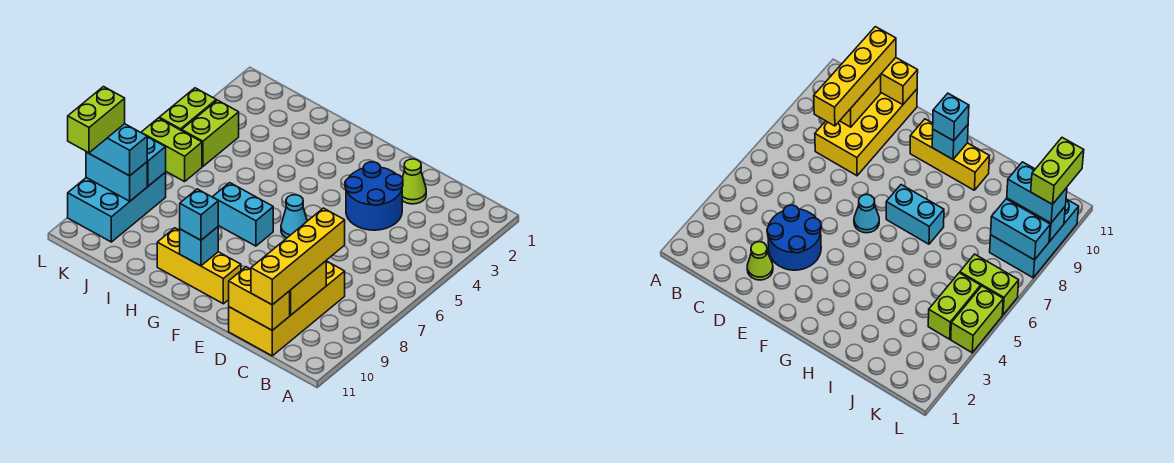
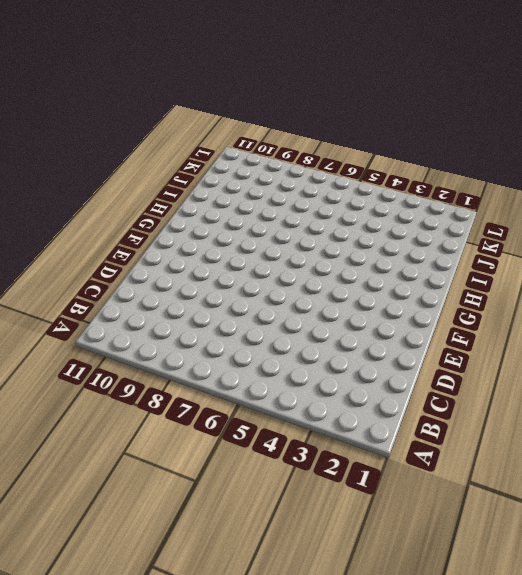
none -> yellow brick C8:D11 level 1
none -> lime cone D2 level 1
none -> blue round brick D3:E4 level 1

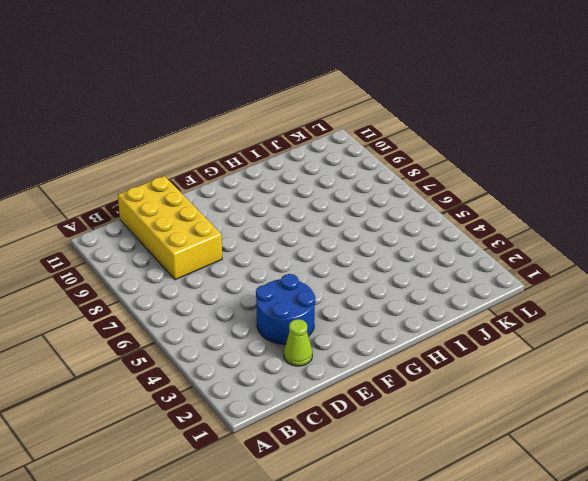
none -> cyan cone F6 level 1
none -> yellow brick F10:H10 level 1
none -> cyan brick G7:H7 level 1

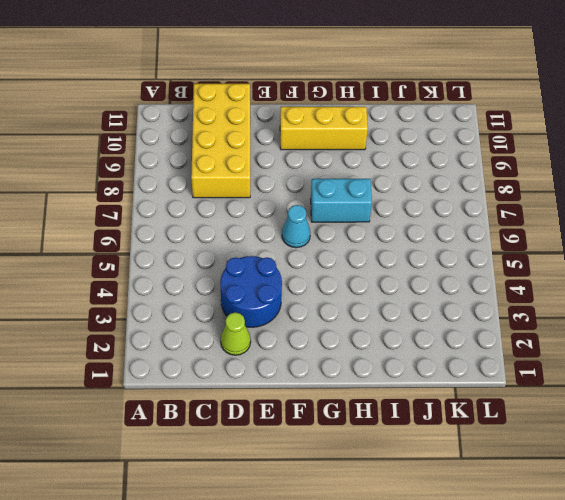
none -> lime brick K4:K5 level 1
none -> lime brick K6:L6 level 1
none -> cyan brick K8:L10 level 1

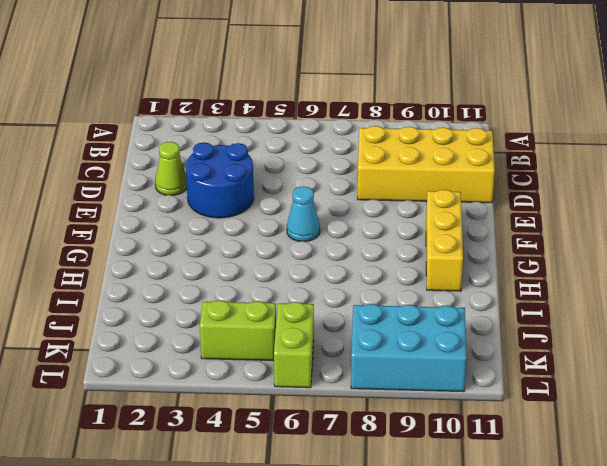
none -> cyan brick G7:H7 level 1
none -> lime brick L4:L5 level 1
none -> yellow brick C9:C10 level 2

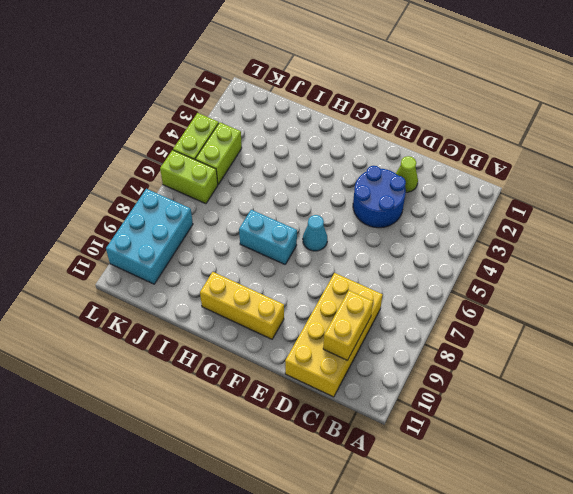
none -> yellow brick C11:D11 level 2
none -> cyan brick G10 level 2
none -> cyan brick K8:L8 level 2

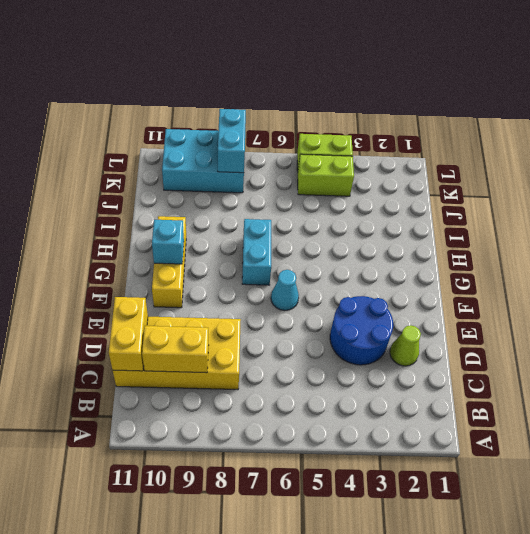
none -> lime brick K6:L6 level 1
none -> cyan brick K9:L9 level 2
none -> yellow brick C8:C11 level 3

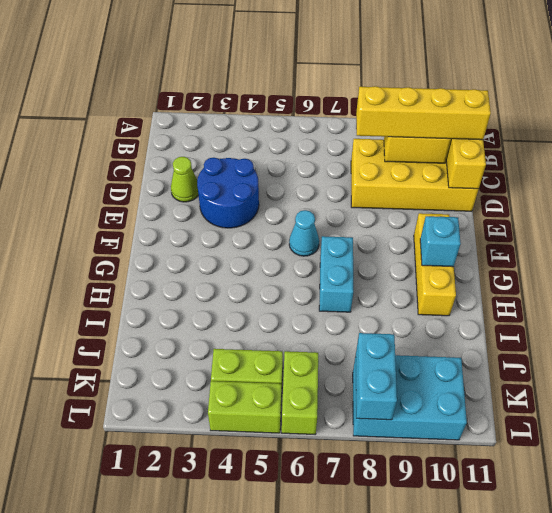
none -> cyan brick K9:L9 level 2
none -> cyan brick G10 level 3
none -> cyan brick K9:L9 level 3

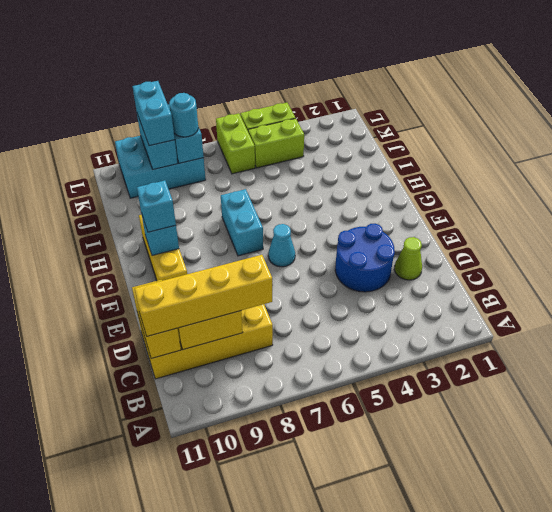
cyan round brick K8 level 3 -> none
none -> lime brick L9:L10 level 4

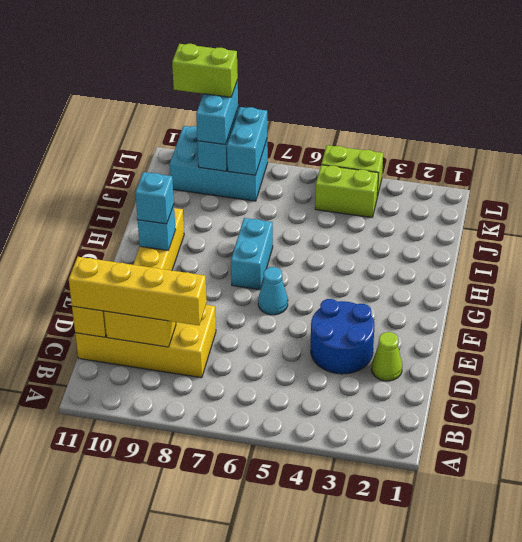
none -> lime brick K6:L6 level 1

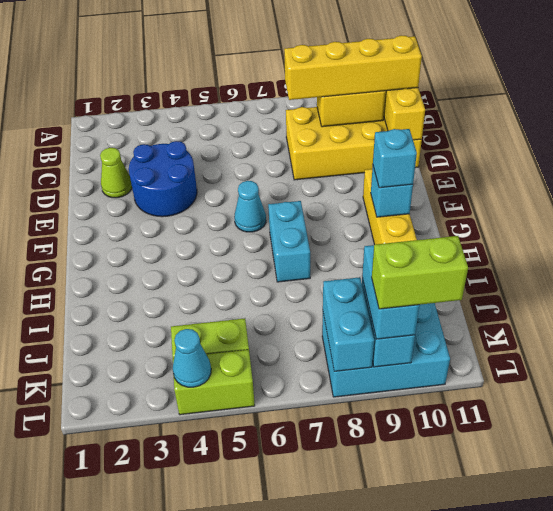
cyan cone L4 level 2 -> none
none -> lime brick K6:L6 level 1

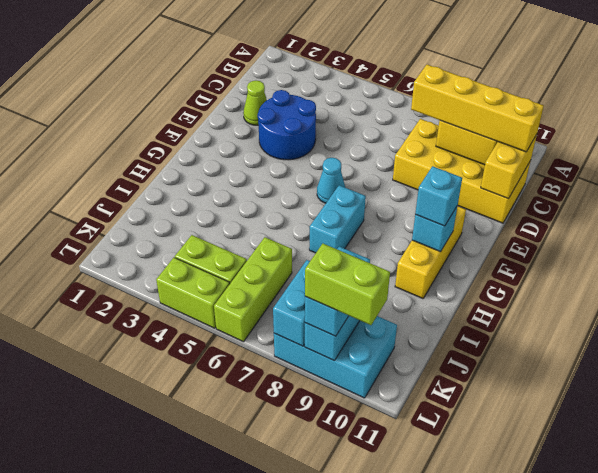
lime brick J6:L6 level 1 -> lime brick K6:L6 level 1

